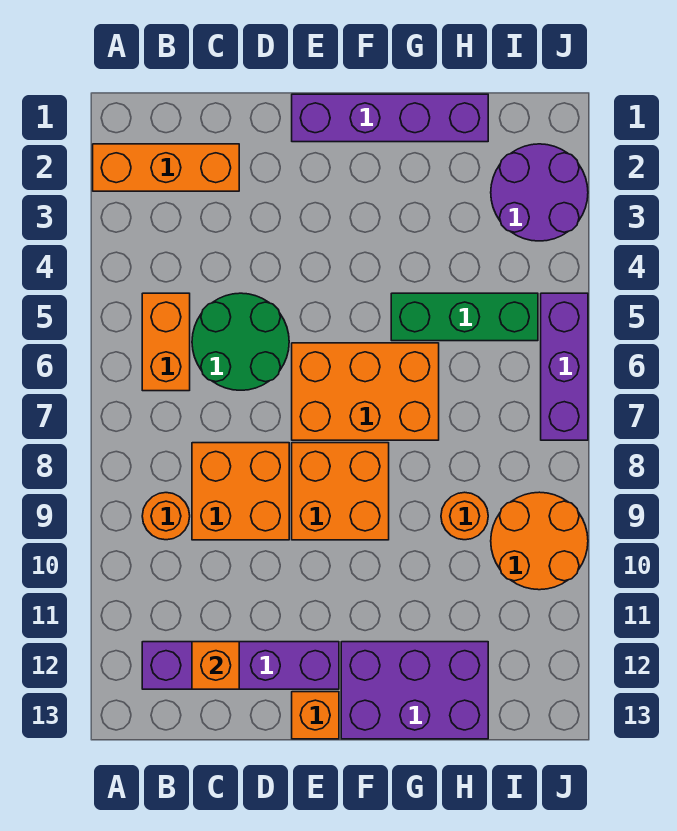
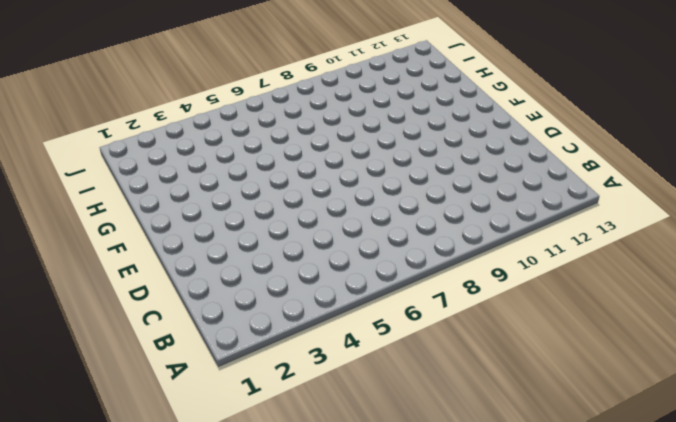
none -> orange brick A2:C2 level 1
none -> orange brick B5:B6 level 1
none -> orange round brick B9 level 1

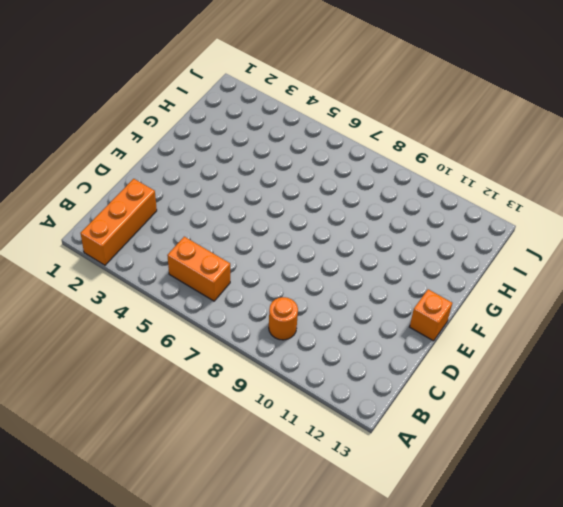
none -> purple brick B12:E12 level 1
none -> green round brick C5:D6 level 1
none -> orange brick C8:D9 level 1

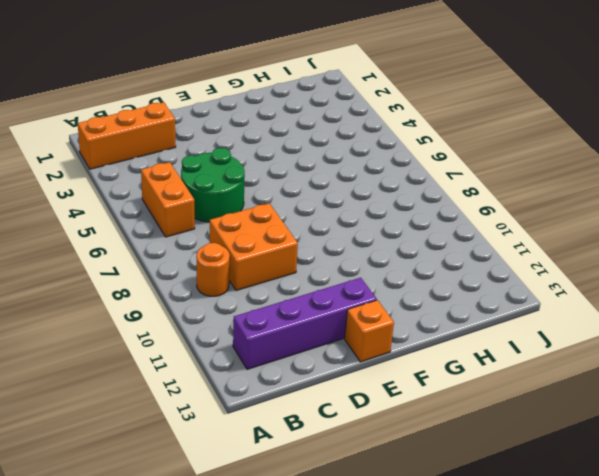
none -> purple brick E1:H1 level 1
none -> orange brick E6:G7 level 1
none -> orange brick E8:F9 level 1

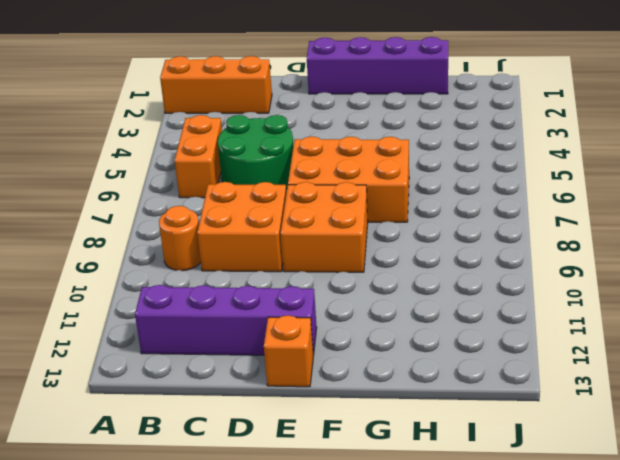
none -> purple brick F12:H13 level 1
none -> green brick G5:I5 level 1
none -> orange round brick H9 level 1

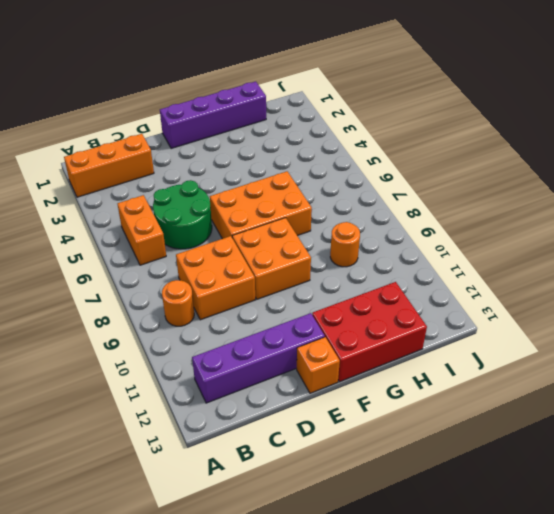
red brick F12:H13 level 1 -> purple brick F12:H13 level 1
none -> green brick G5:I5 level 1
none -> purple round brick I2:J3 level 1
none -> orange round brick I9:J10 level 1

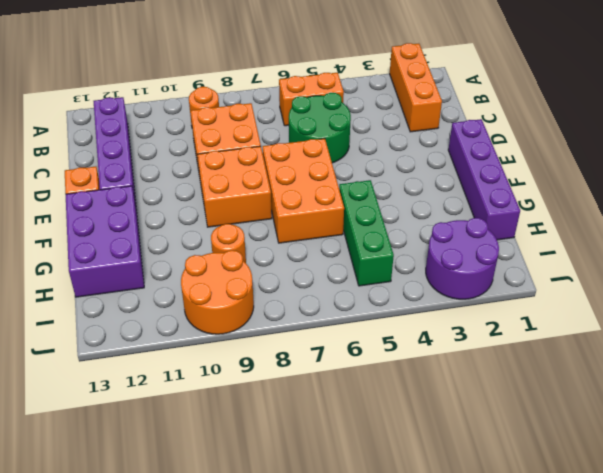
none -> purple brick J5:J7 level 1
none -> orange brick C12 level 2

